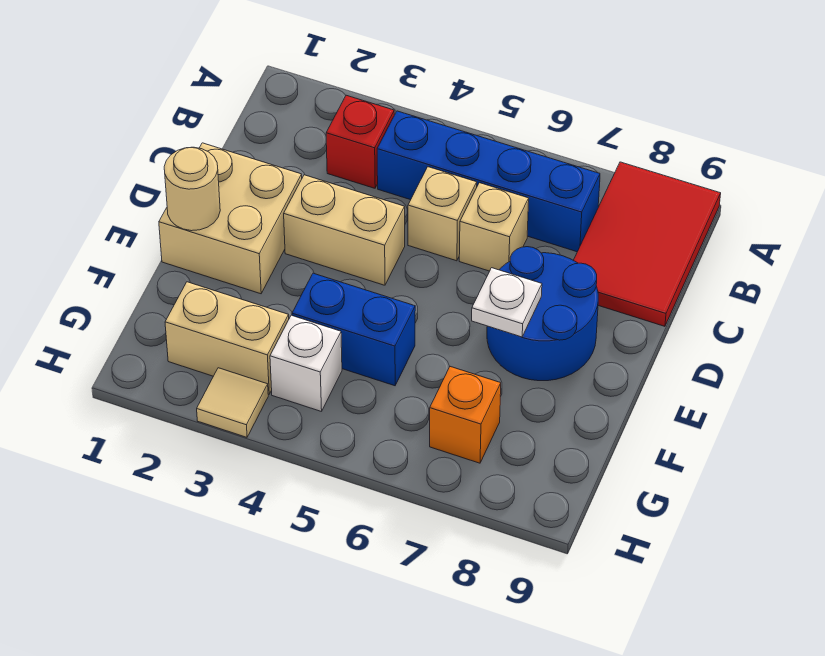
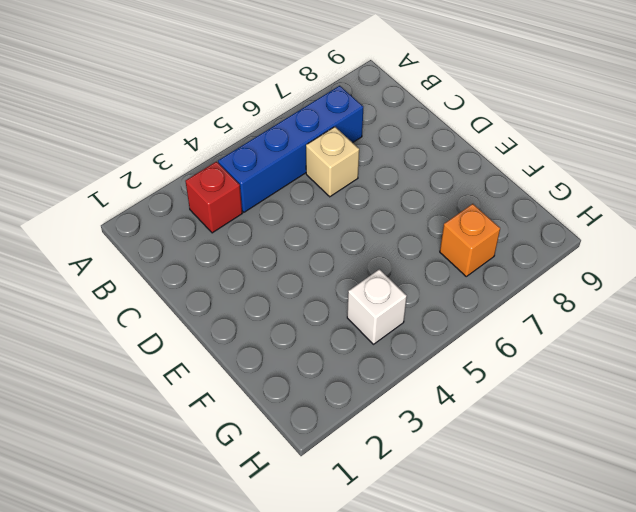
none -> red tile A8:C9 level 1
none -> tan brick C5 level 1
none -> tan brick D1:E2 level 1

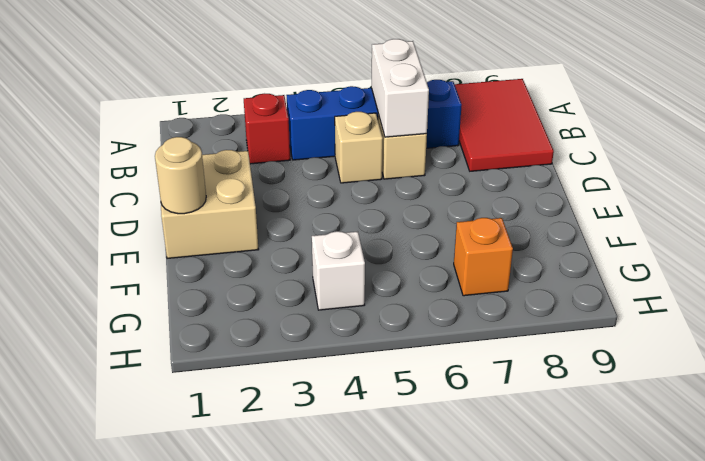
white brick B6:C6 level 2 -> none
none -> tan brick D3:D4 level 1
none -> blue round brick D7:E8 level 1
none -> blue brick F4:F5 level 1

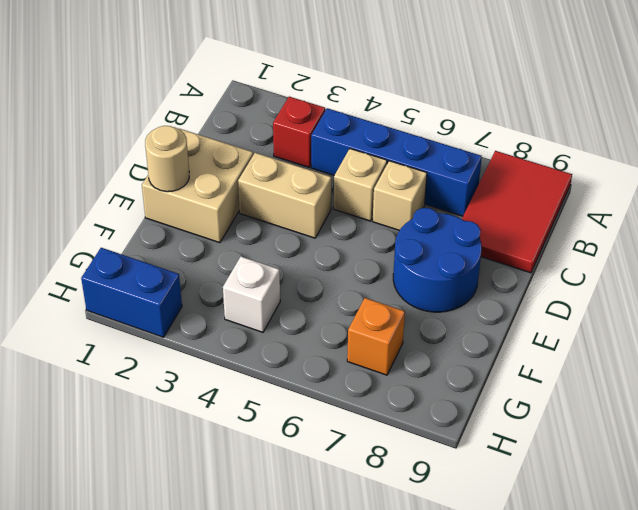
blue brick H1:H2 level 1 -> blue brick F4:F5 level 1
none -> tan brick G2:G3 level 1
none -> tan tile H3 level 1
none -> white plate E7 level 2

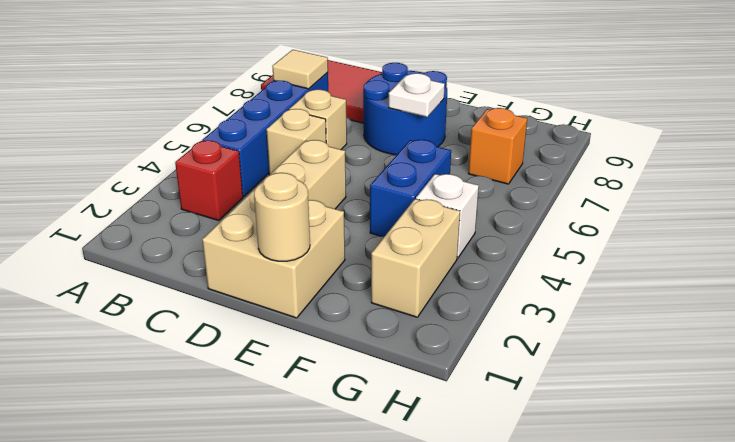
tan tile B7 level 2 -> tan tile H3 level 1

